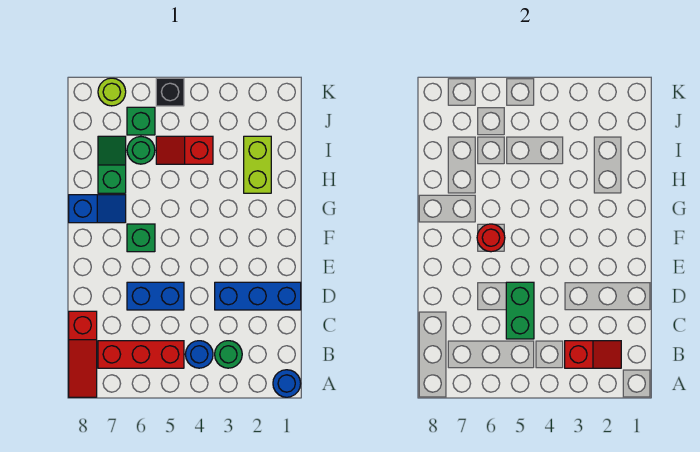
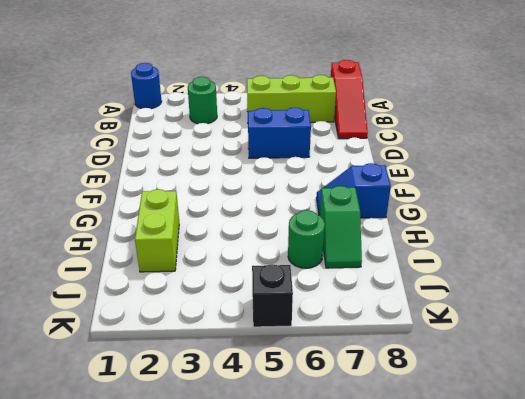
red slope A8:C8 level 1 top A -> red slope A8:C8 level 1 top C
lime brick B5:B7 level 1 -> red brick B5:B7 level 1
none -> blue round brick B4 level 1
none -> blue brick D1:D3 level 1
none -> green brick F6 level 1

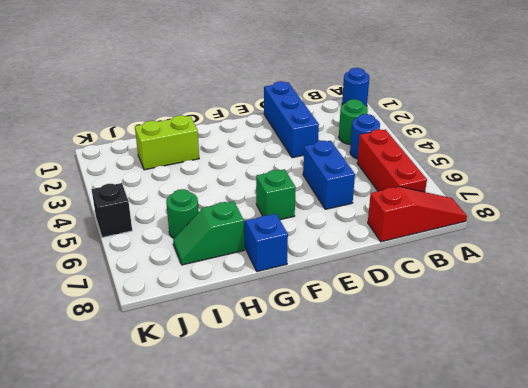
none -> red slope I4:I5 level 1 top 4
none -> green brick J6 level 1
none -> lime round brick K7 level 1

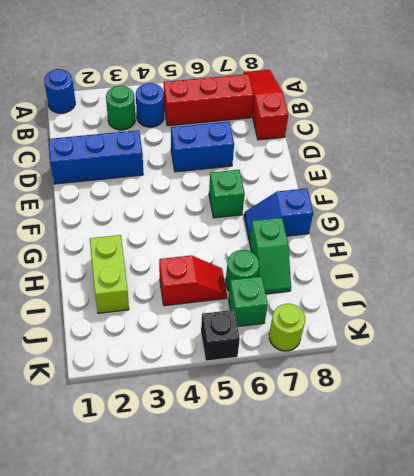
none -> red slope B2:B3 level 2 top 3
none -> green brick C5:D5 level 2
none -> red round brick F6 level 2

